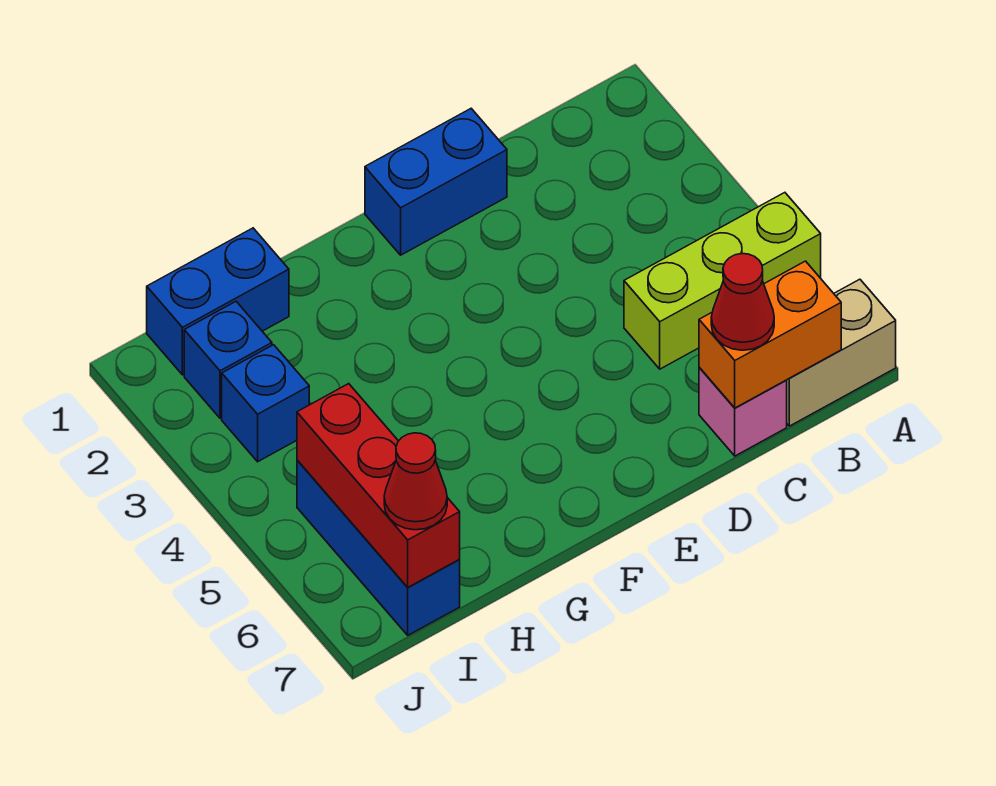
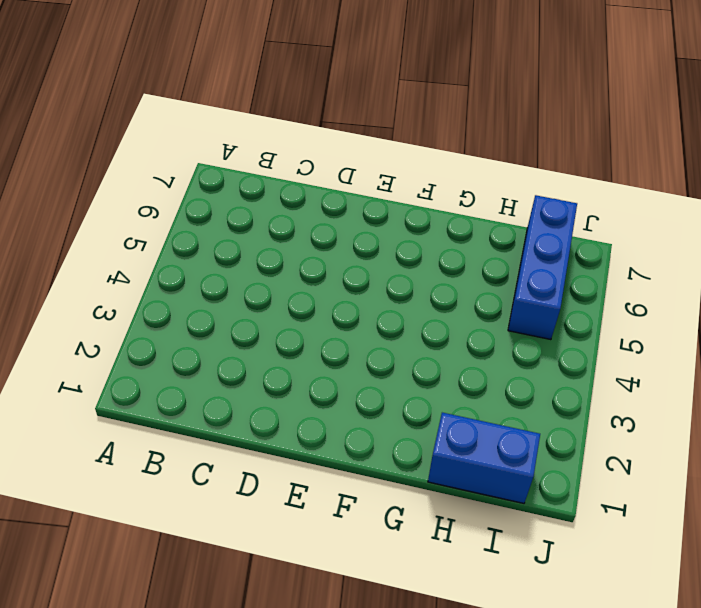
none -> lime brick A5:C5 level 1
none -> tan brick A7:B7 level 1
none -> pink brick C7 level 1

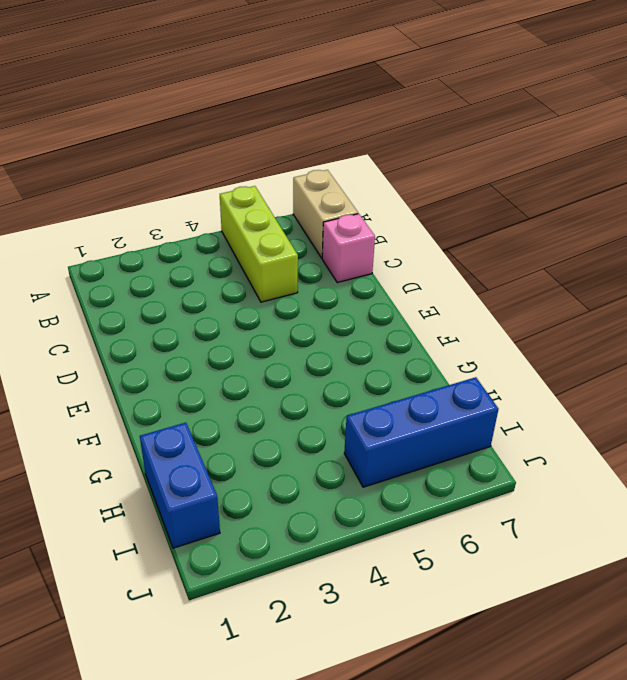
none -> blue brick D1:E1 level 1
none -> blue brick I2 level 1
none -> blue brick I3 level 1

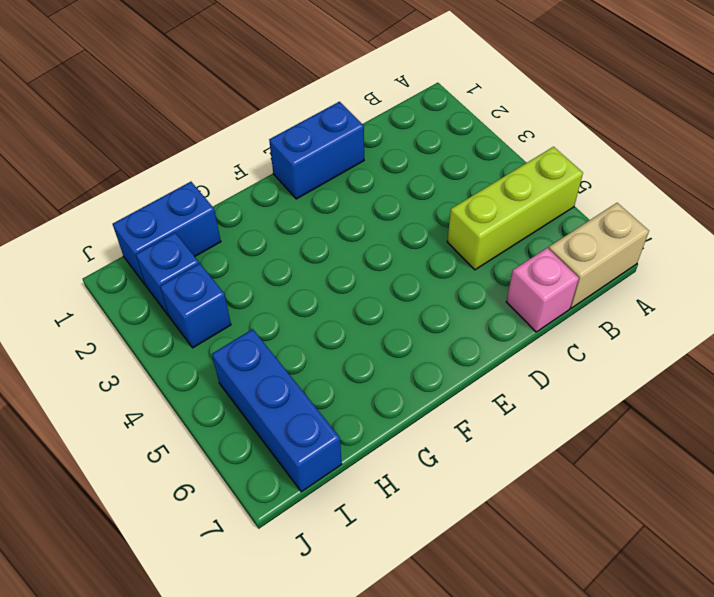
none -> orange brick B7:C7 level 2
none -> red brick I5:I7 level 2
none -> red cone C7 level 3

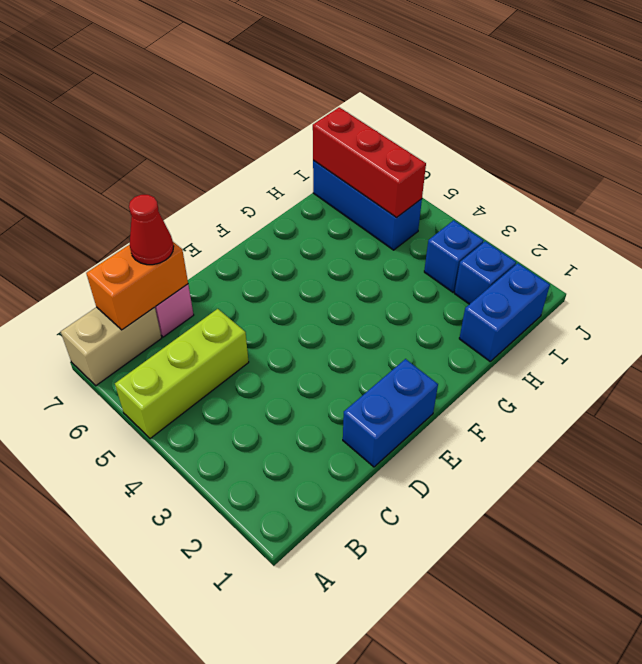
none -> red cone I7 level 3

